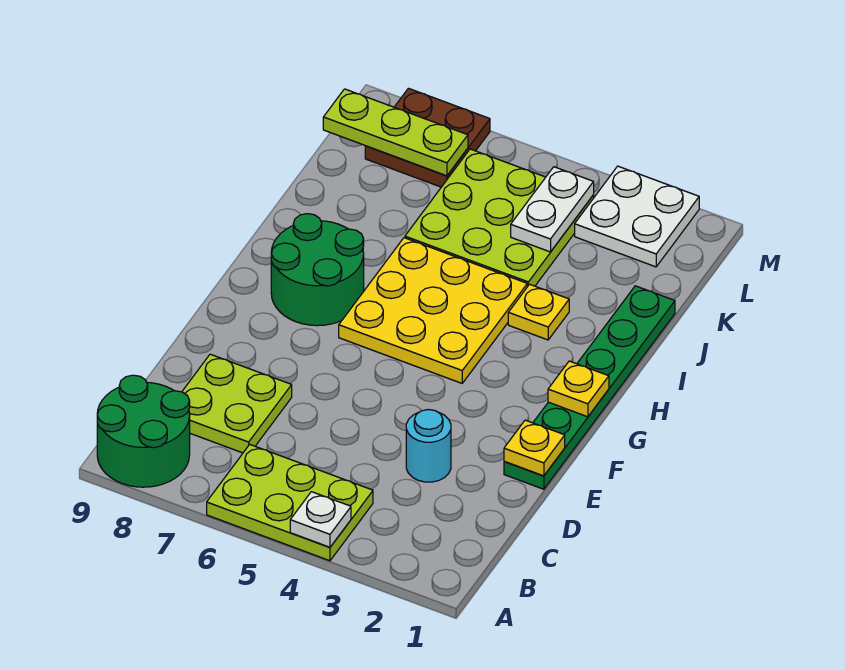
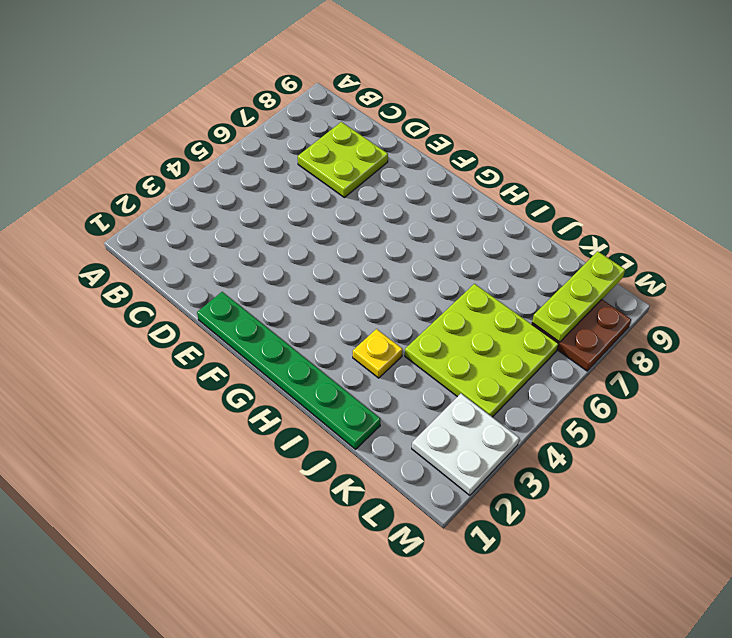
none -> lime plate A4:B6 level 1
none -> green round brick A8:B9 level 1
none -> cyan round brick D3 level 1

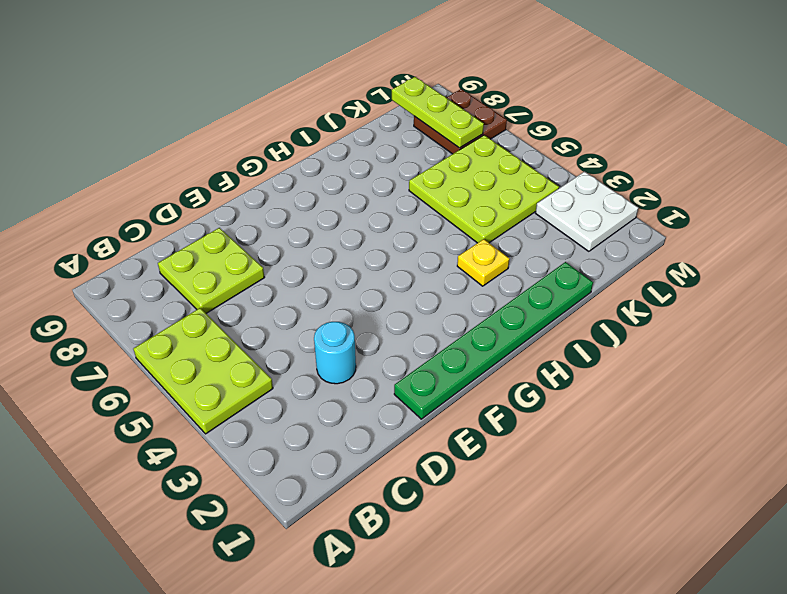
none -> green round brick A8:B9 level 1
none -> yellow plate G4:I6 level 1
none -> green round brick G7:H8 level 1

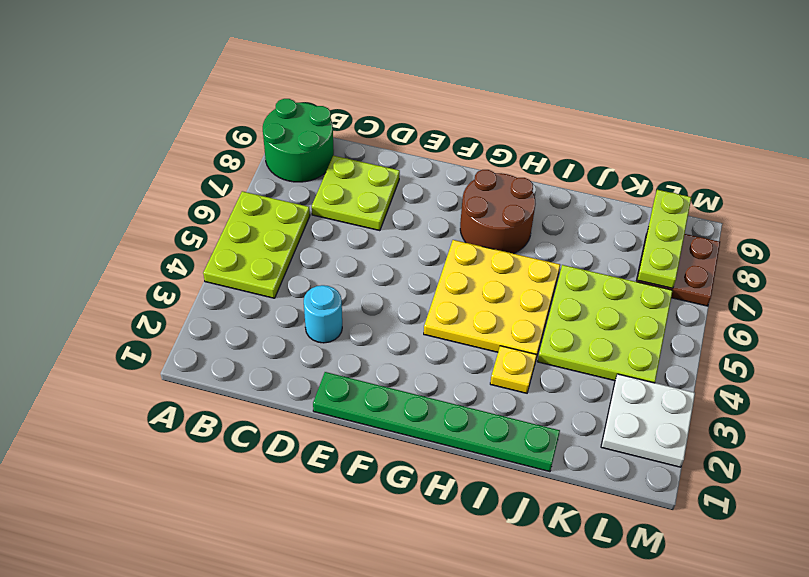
brown round brick G7:H8 level 1 -> green round brick G7:H8 level 1
none -> white plate A4 level 2
none -> yellow plate E1 level 2
none -> yellow plate G1 level 2

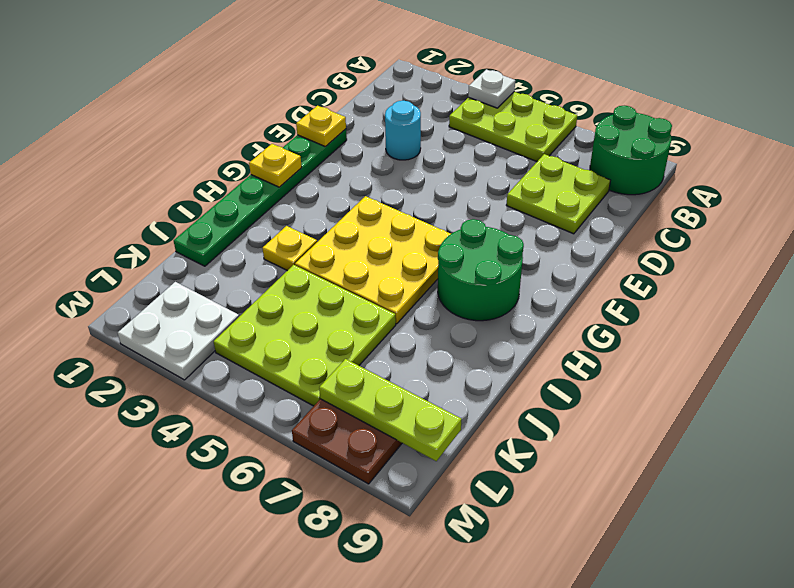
none -> white plate K4:L4 level 2

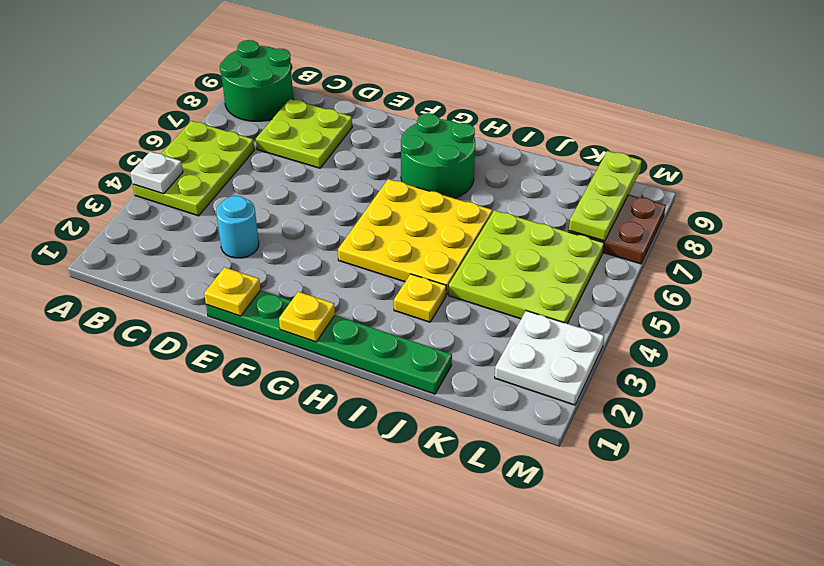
none -> white plate K4:L4 level 2

